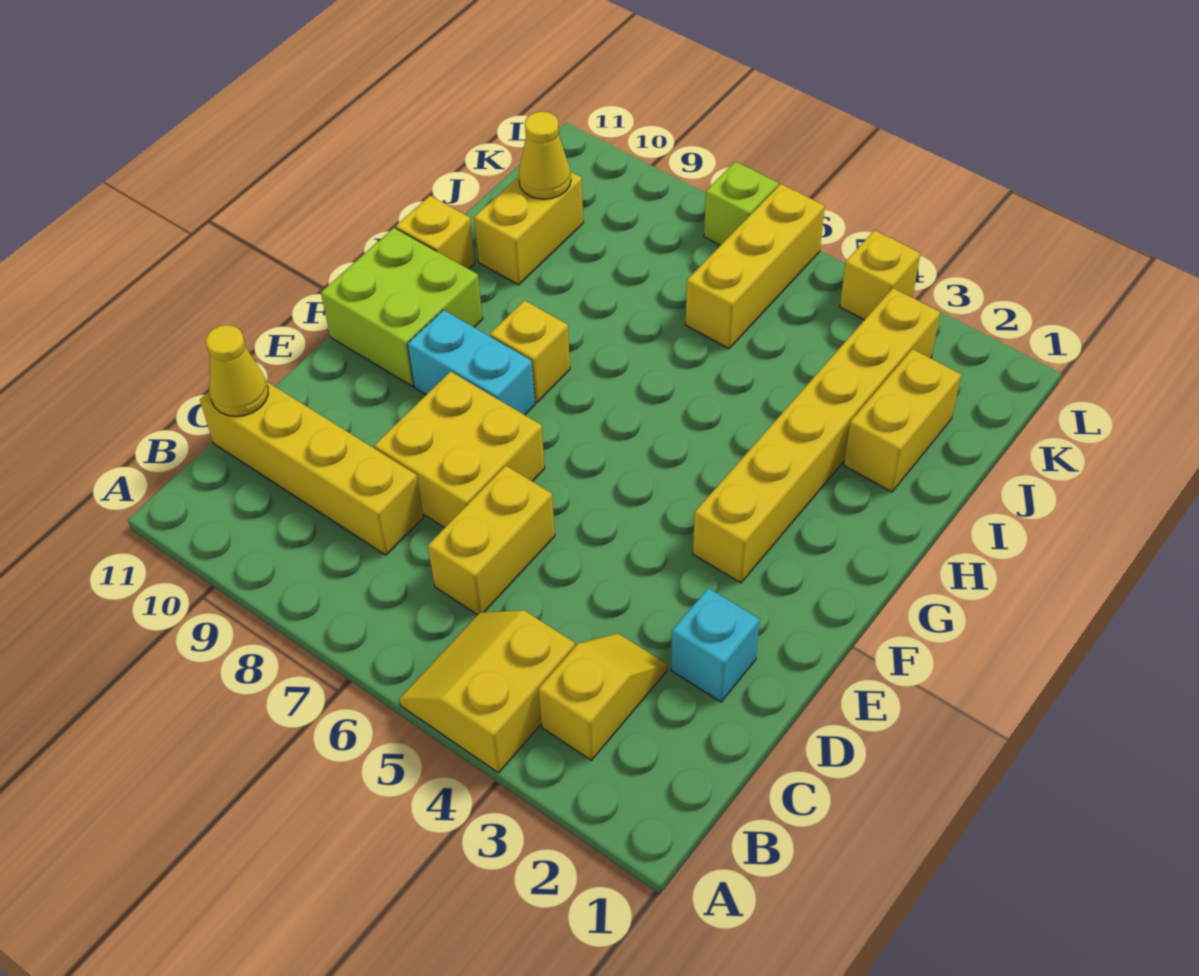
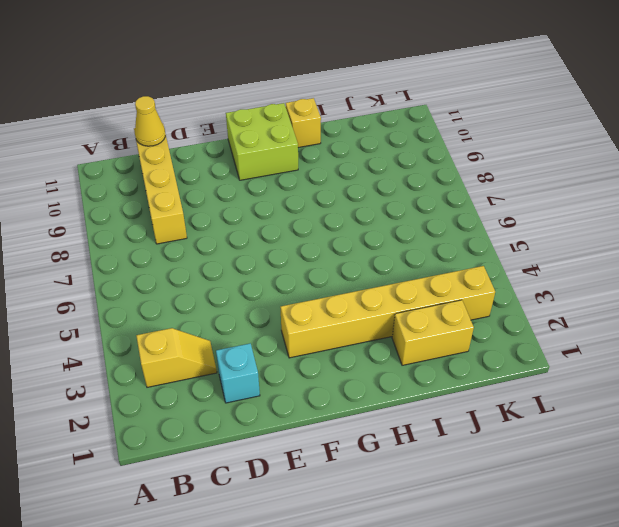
none -> yellow slope A4:B5 level 1 top 4
none -> yellow brick C6:D6 level 1
none -> yellow brick D7:E8 level 1

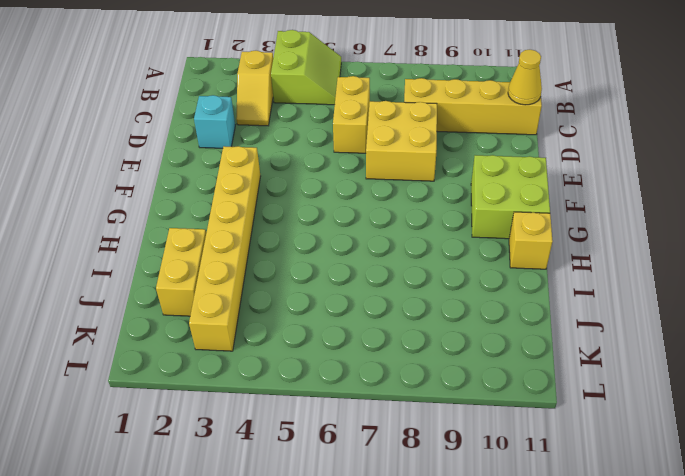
lime slope A4:B5 level 1 top 4 -> yellow slope A4:B5 level 1 top 4
none -> cyan brick F8:F9 level 1
none -> yellow brick G8 level 1
none -> yellow brick I10:J10 level 1

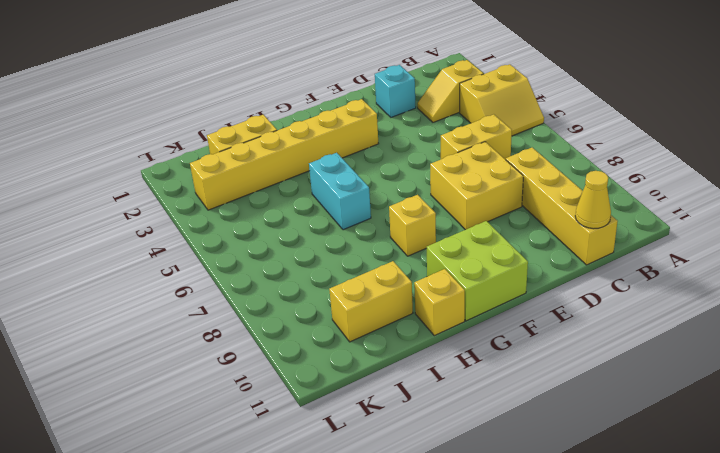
cyan brick H5:H6 level 1 -> cyan brick F8:F9 level 1
none -> yellow brick J6:L6 level 1
none -> yellow brick L4 level 1
none -> lime brick L7 level 1

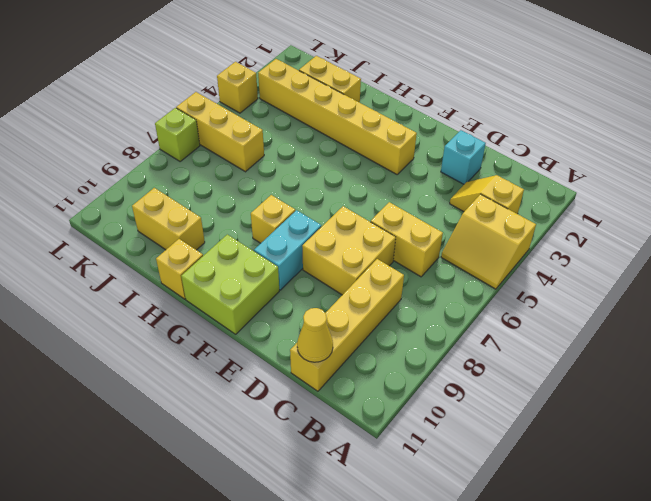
none -> yellow cone J10 level 2

